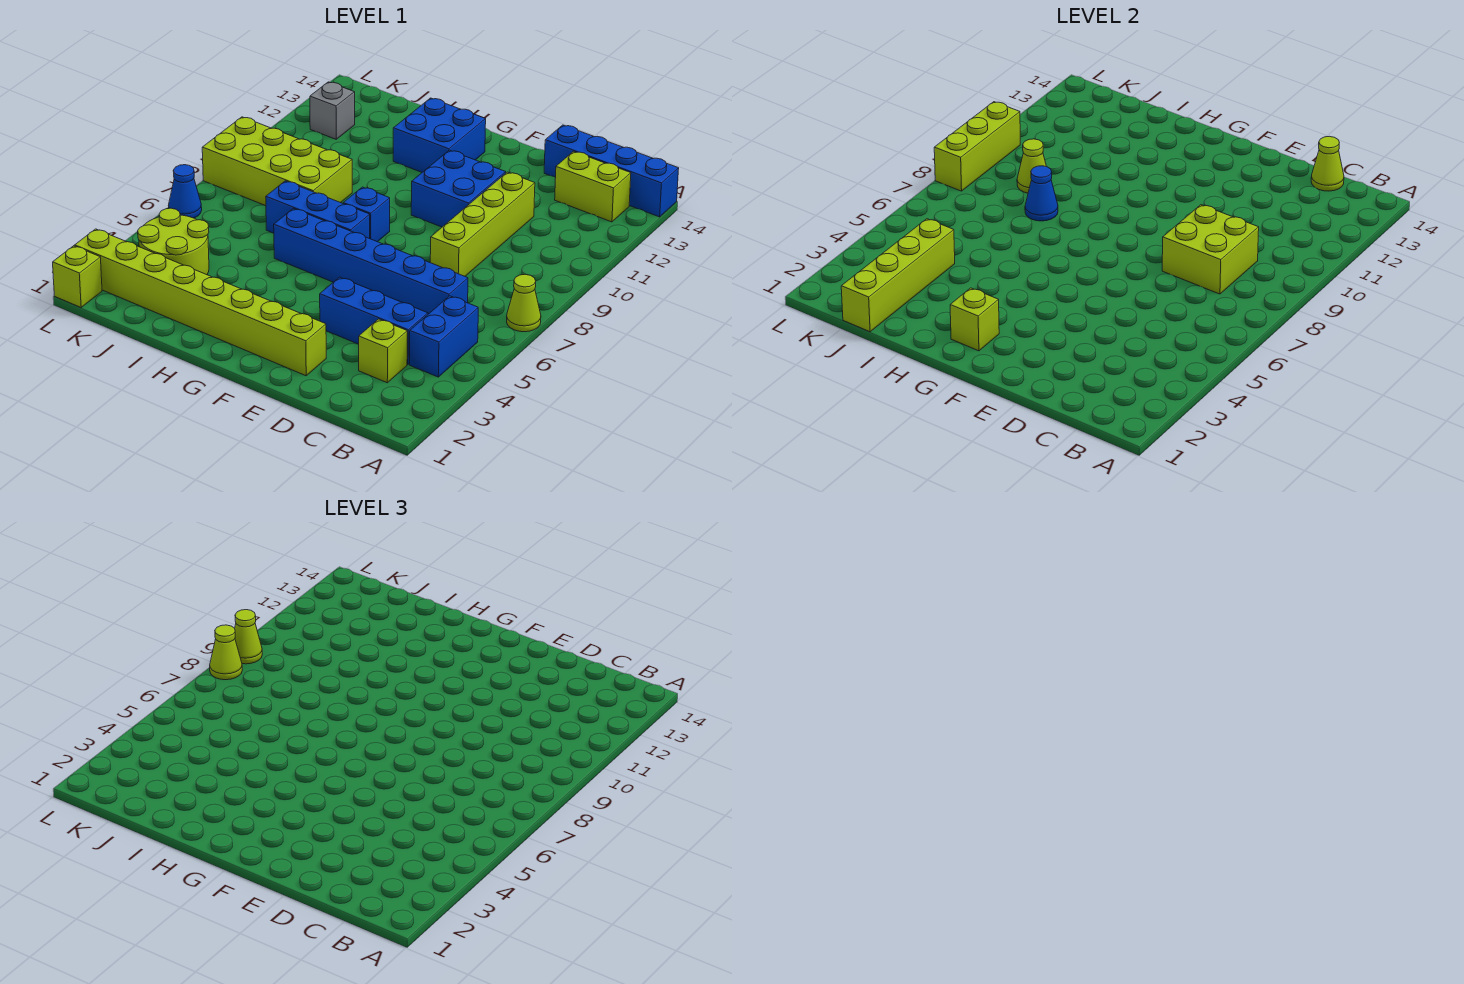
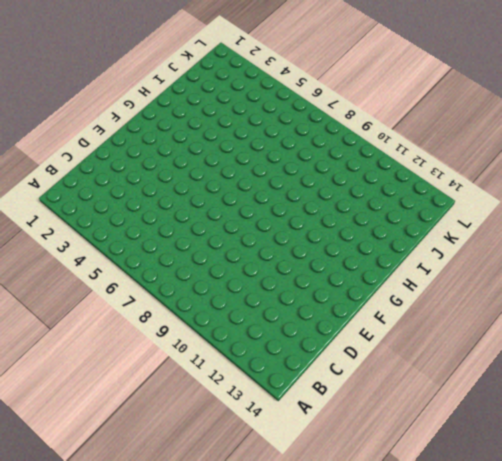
none -> lime cone A7 level 1
none -> blue brick A14:D14 level 1
none -> blue brick B4:B5 level 1

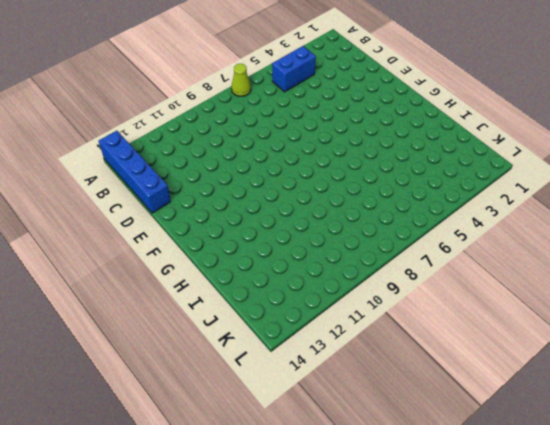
none -> lime brick B13:C13 level 1
none -> lime brick C3 level 1
none -> blue brick C4:E4 level 1

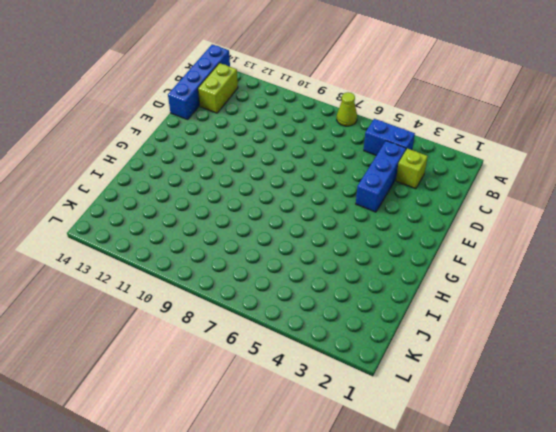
none -> blue brick C6:H6 level 1
none -> lime brick D8:D11 level 1
none -> lime brick E2:L2 level 1

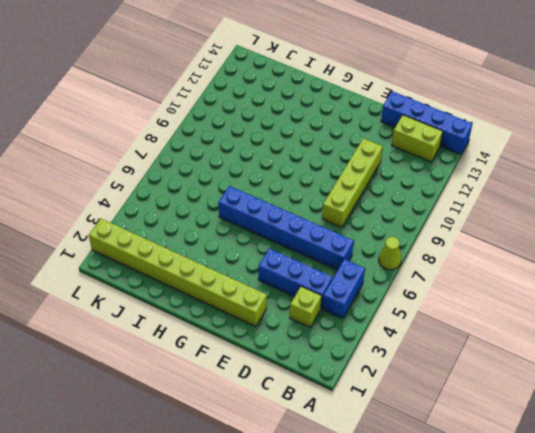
none -> blue brick E10:F11 level 1
none -> blue brick G7:I7 level 1
none -> blue brick G8 level 1

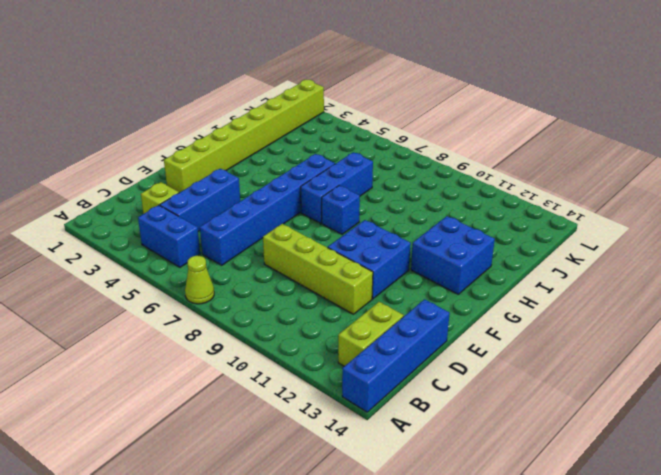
none -> lime brick I8:L9 level 1
none -> lime round brick J3:K4 level 1
none -> grey brick K12 level 1

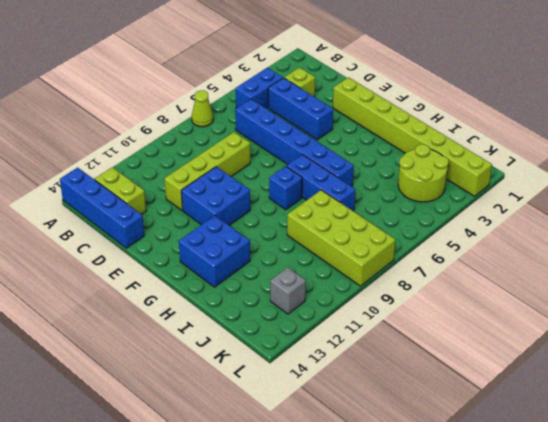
none -> lime brick L1 level 1
none -> blue cone L6 level 1
none -> lime brick C8:D9 level 2

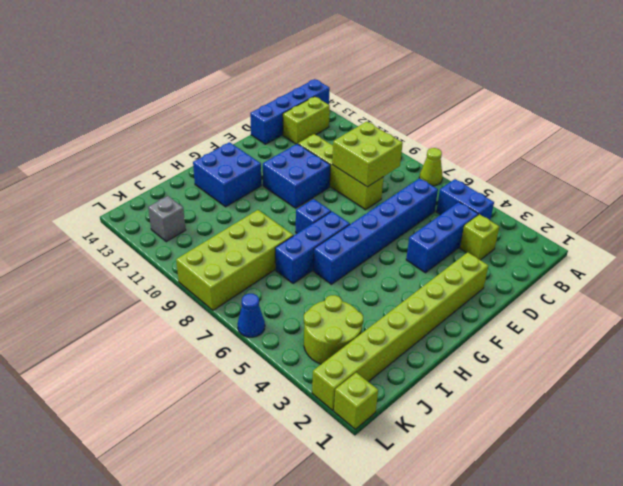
none -> lime cone C14 level 2
none -> lime brick G2 level 2
none -> blue cone I8 level 2

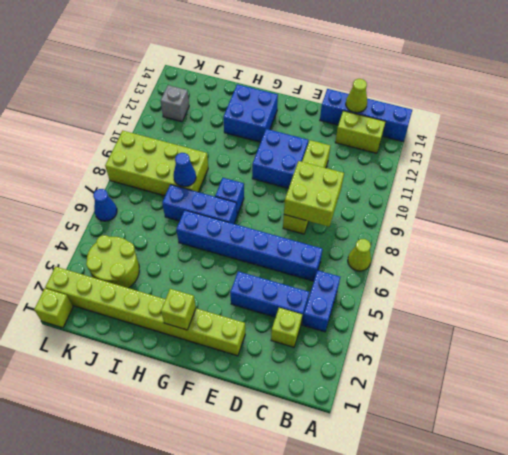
none -> lime brick J1:J4 level 2
none -> lime cone J9 level 2
none -> lime brick L8:L10 level 2

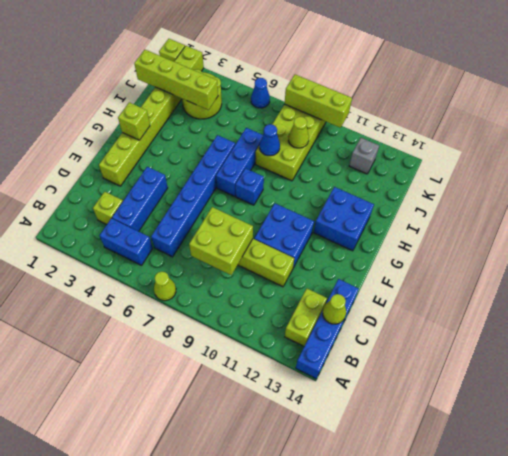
none -> lime cone L8 level 3
none -> lime cone L9 level 3

